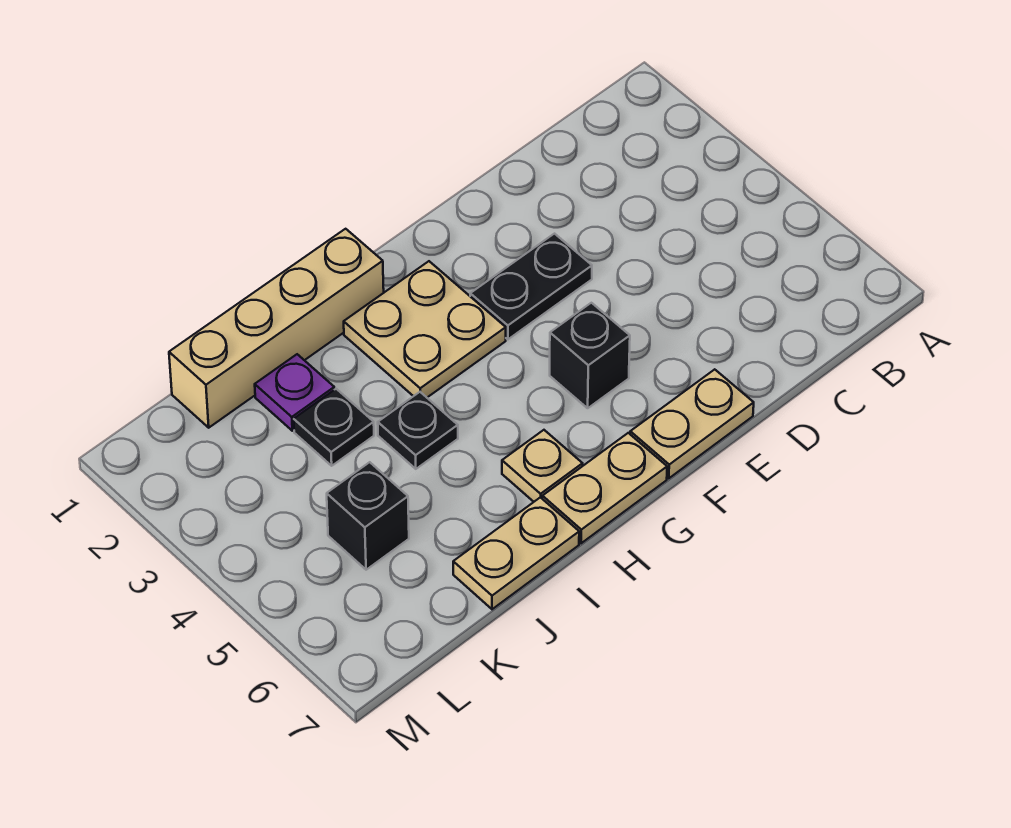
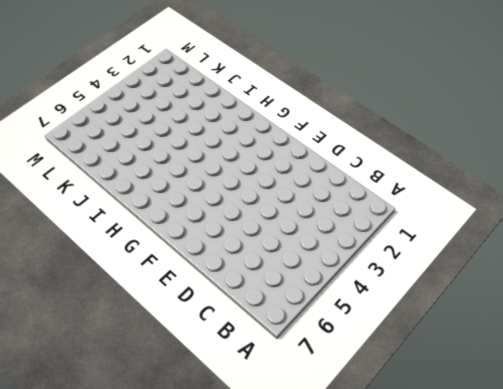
none -> black plate E3:F3 level 1
none -> tan plate E7:F7 level 1
none -> black brick F5 level 1

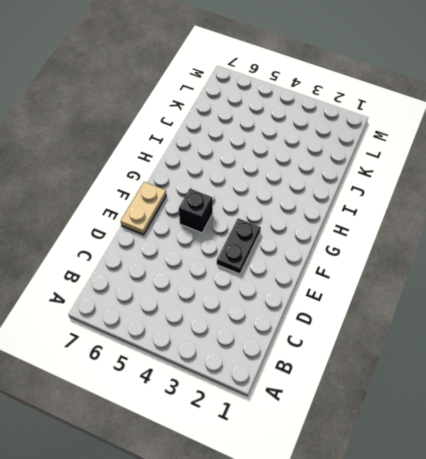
none -> tan plate G2:H3 level 1
none -> tan plate G7:H7 level 1
none -> tan brick H1:K1 level 1

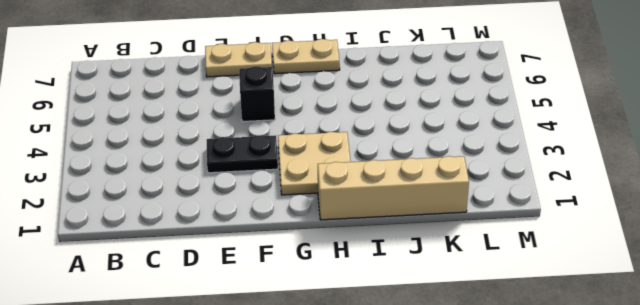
none -> tan plate H6 level 1
none -> black plate I4 level 1
none -> tan plate I7:J7 level 1

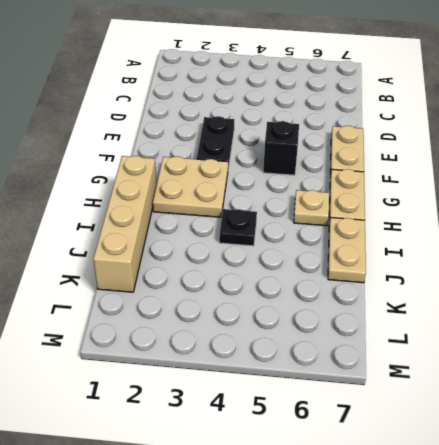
none -> purple plate J2 level 1
none -> black plate J3 level 1
none -> black brick K5 level 1

